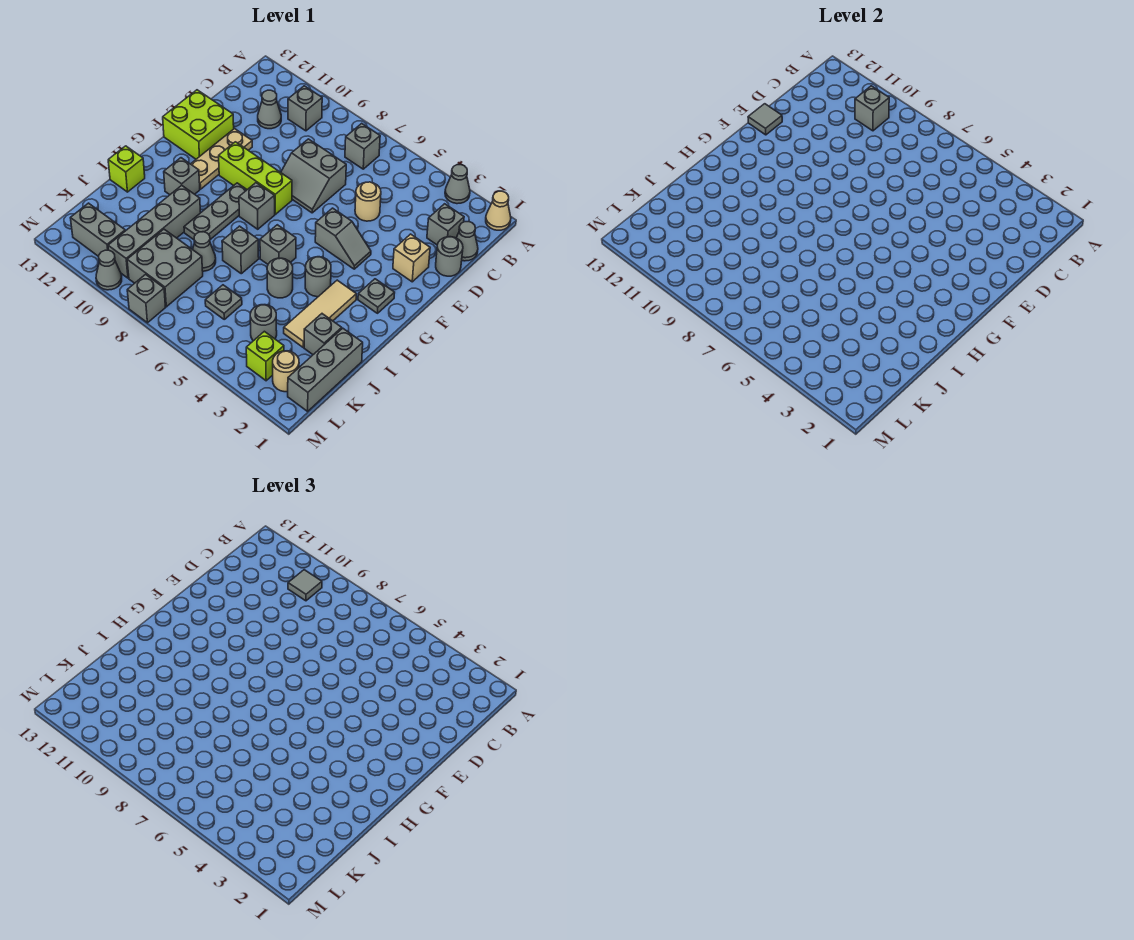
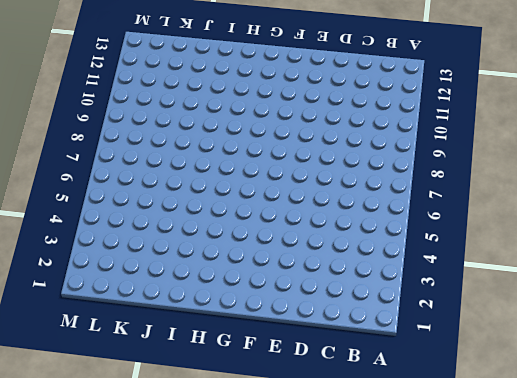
none -> tan cone A1 level 1
none -> grey cone A3 level 1
none -> grey brick B7 level 1
none -> grey brick B10 level 1

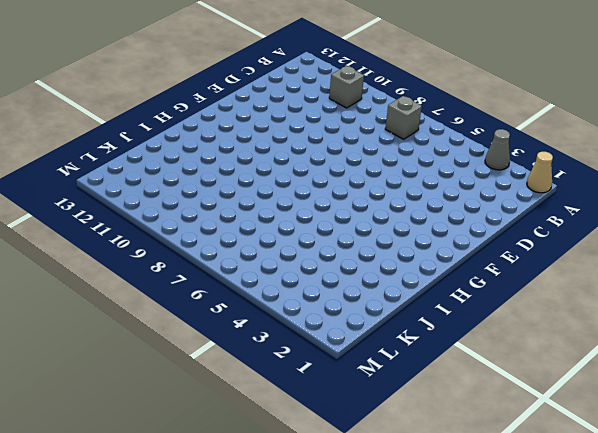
none -> grey cone C1 level 1
none -> grey brick C2 level 1
none -> grey cone C11 level 1
none -> grey round brick D1 level 1

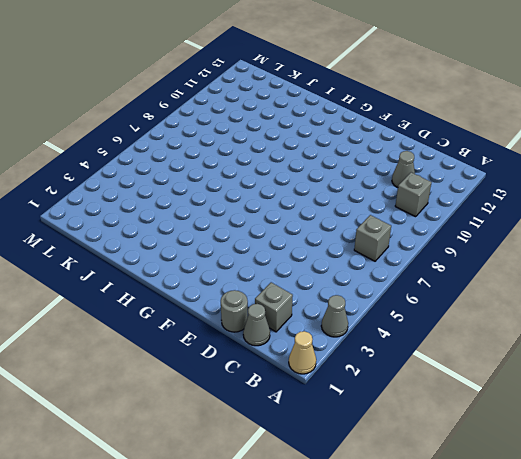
none -> tan round brick D5 level 1
none -> grey slope D7:E8 level 1 top D
none -> tan brick E2 level 1
none -> tan plate E11:G11 level 1

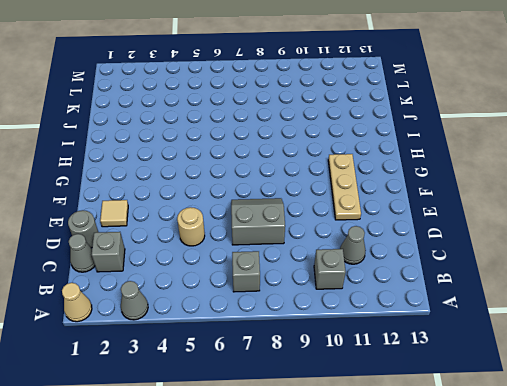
tan tile E2 level 1 -> tan brick E2 level 1
none -> lime brick E12:F13 level 1
none -> grey slope F4:F5 level 1 top 5
none -> lime brick F8:F10 level 1
none -> grey plate G2 level 1

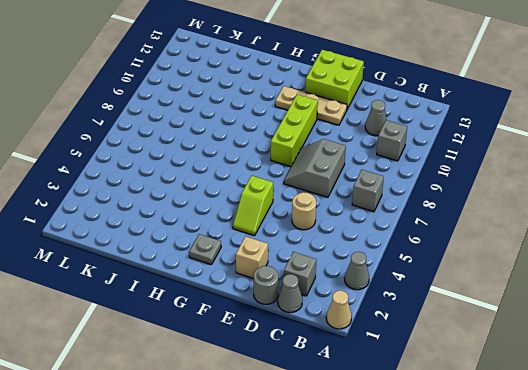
lime slope F4:F5 level 1 top 5 -> grey slope F4:F5 level 1 top 5
none -> grey brick G8 level 1
none -> grey plate G9:I9 level 1
none -> tan tile H3:J3 level 1
none -> grey round brick H4 level 1

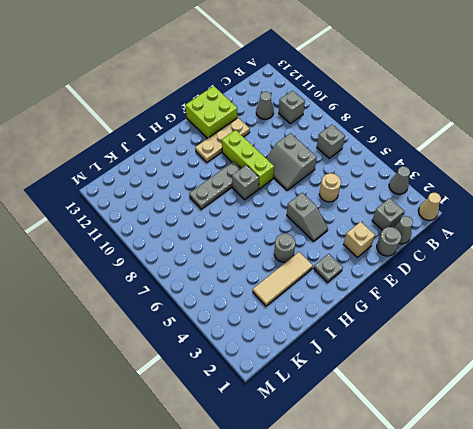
none -> grey brick H6 level 1
none -> grey brick H11 level 1
none -> grey round brick I5 level 1
none -> grey brick I7 level 1

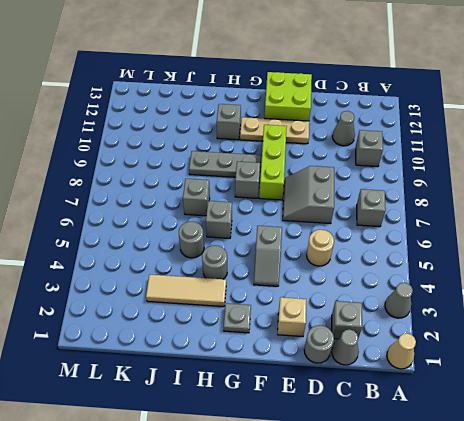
none -> grey brick I10:L10 level 1
none -> lime brick I13 level 1
none -> grey brick J1:L1 level 1
none -> grey brick J2 level 1

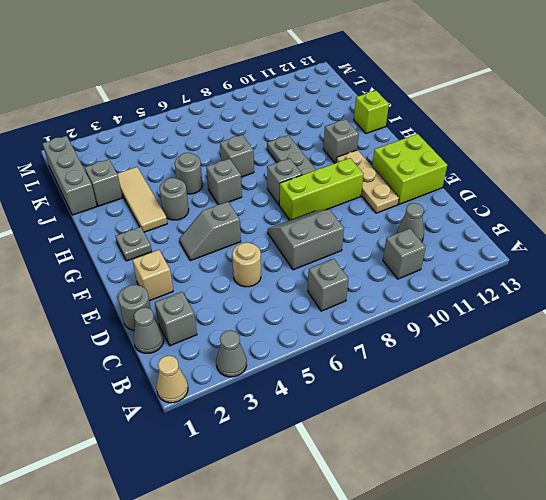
none -> grey brick I10:L10 level 1
none -> grey cone J8 level 1
none -> grey round brick K4 level 1
none -> grey plate K6 level 1

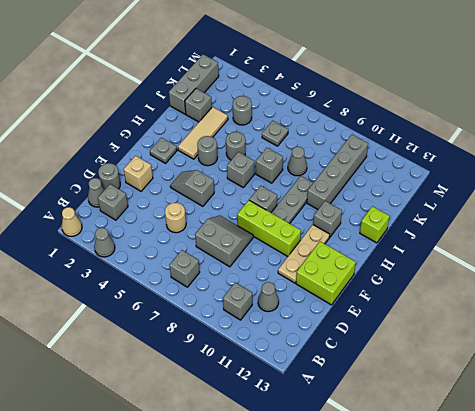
none -> grey brick K8:L9 level 1
none -> tan round brick L2 level 1
none -> lime brick L3 level 1
none -> grey brick L11:L12 level 1

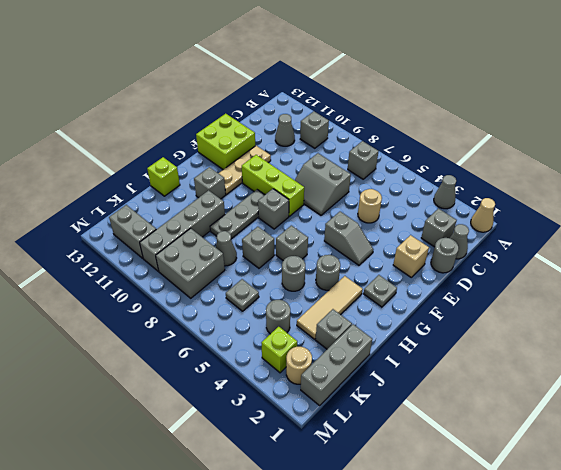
none -> grey brick M8 level 1
none -> grey cone M10 level 1
none -> grey brick B10 level 2
none -> grey tile E13 level 2

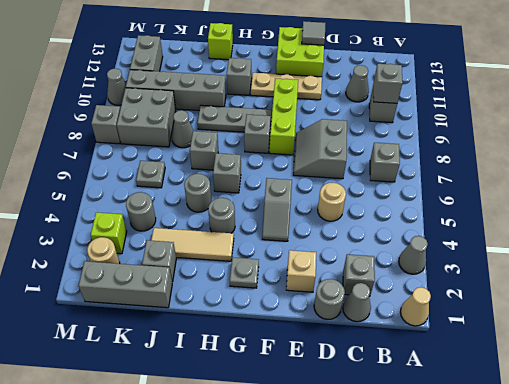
none -> grey tile B10 level 3

